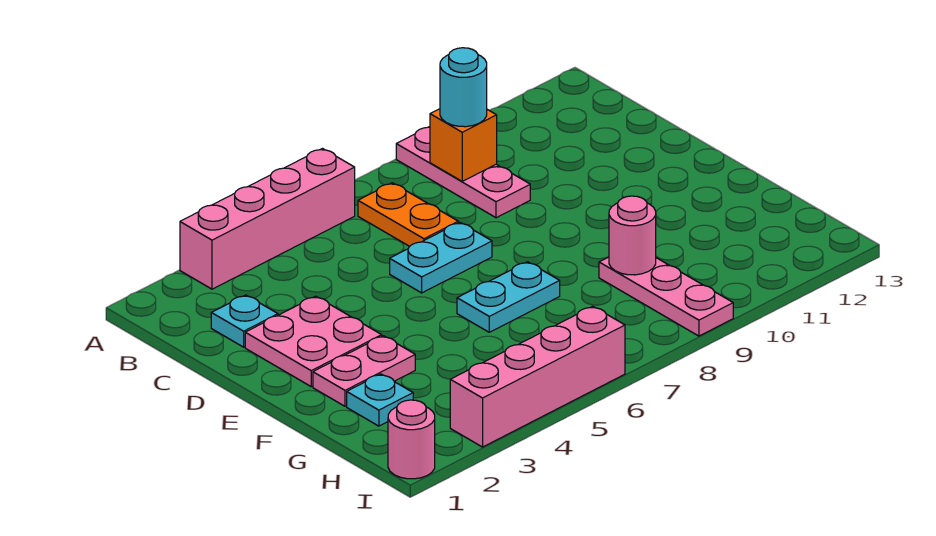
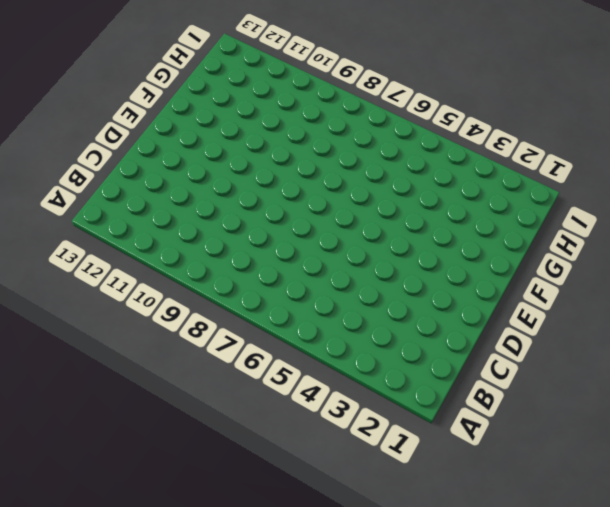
none -> pink brick A3:A6 level 1
none -> pink plate A9:C9 level 1
none -> orange plate B7:C7 level 1

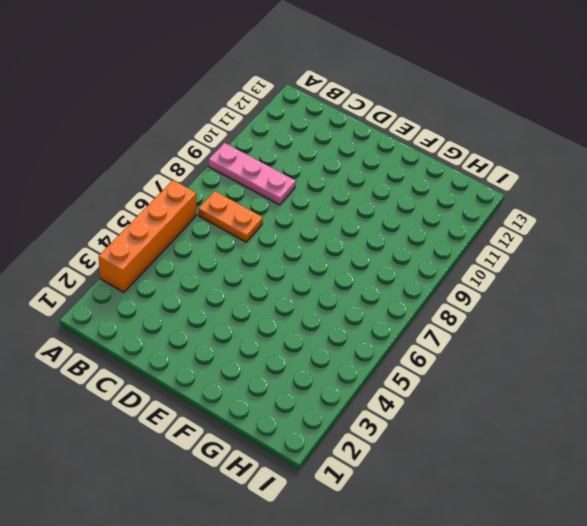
orange brick A3:A6 level 1 -> pink brick A3:A6 level 1
none -> cyan plate C2 level 1
none -> pink plate D2:E3 level 1
none -> cyan plate D6:D7 level 1

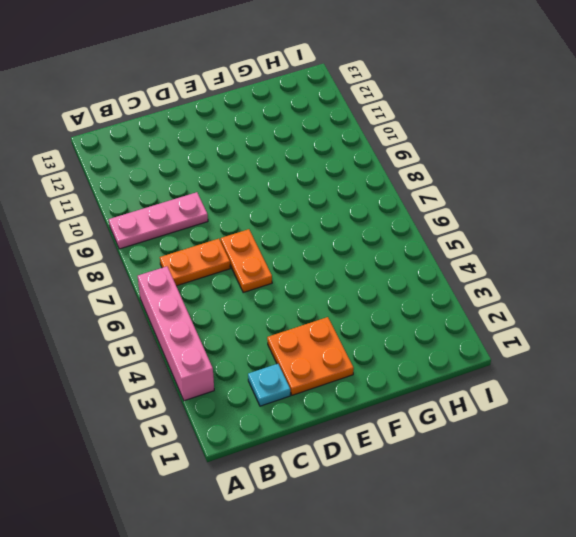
orange plate D2:E3 level 1 -> pink plate D2:E3 level 1
orange plate D6:D7 level 1 -> cyan plate D6:D7 level 1
none -> pink plate F2:F3 level 1
none -> cyan plate F6:F7 level 1
none -> cyan plate G2 level 1

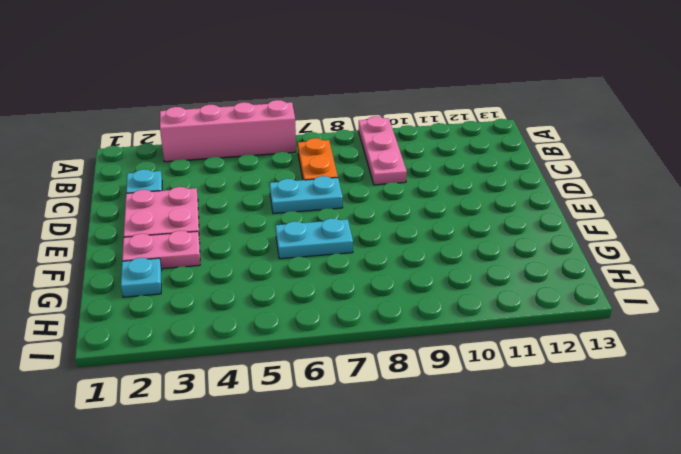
none -> pink plate G9:I9 level 1
none -> pink round brick I1 level 1
none -> pink brick I3:I6 level 1

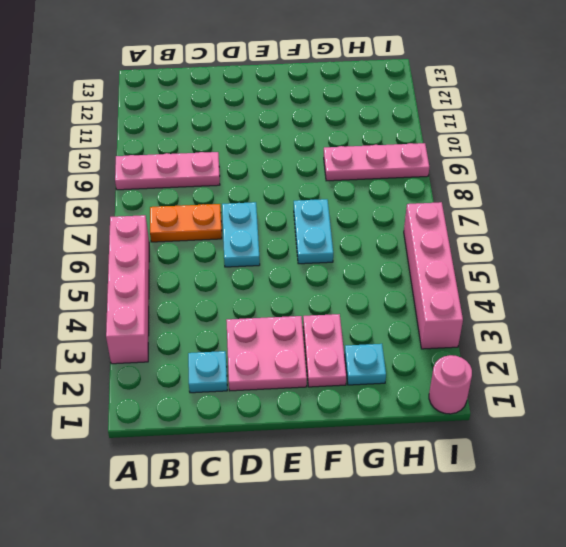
none -> orange brick B9 level 2
none -> pink round brick G9 level 2
none -> cyan round brick B9 level 3

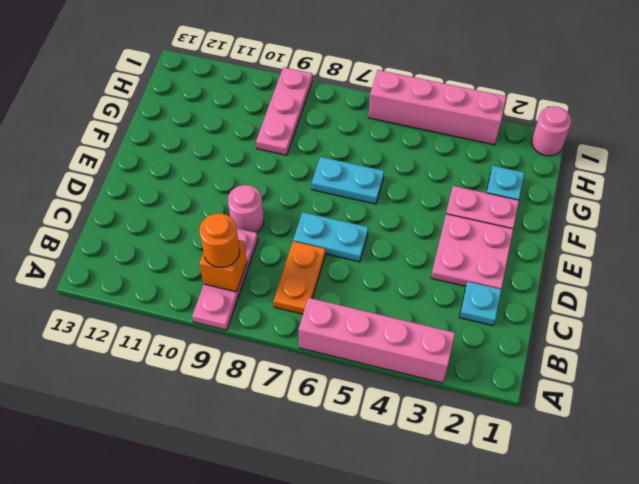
orange round brick B9 level 3 -> cyan round brick B9 level 3
pink round brick D9 level 1 -> pink round brick G9 level 2

